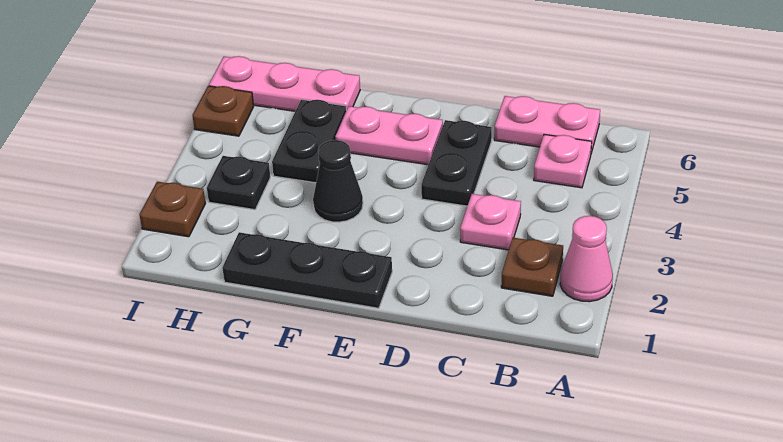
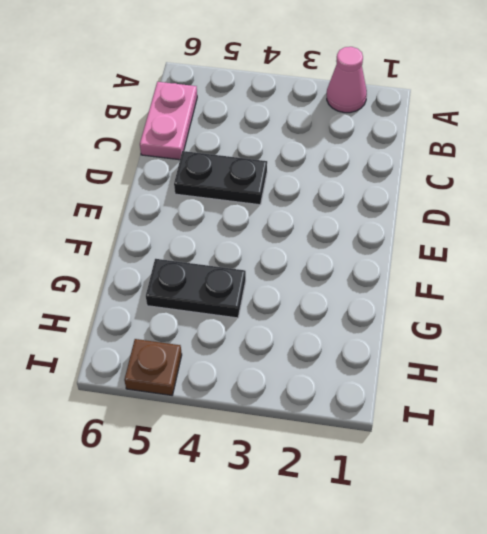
none -> brown plate B2 level 1
none -> pink plate B5 level 1
none -> pink plate C3 level 1

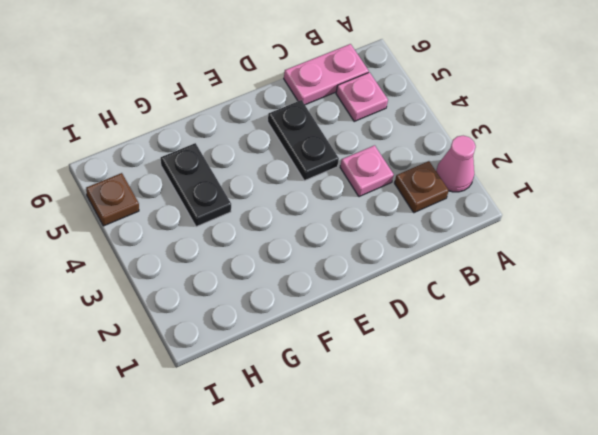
none -> black plate E1:G1 level 1
none -> pink plate E5:F5 level 1
none -> black cone F3 level 1

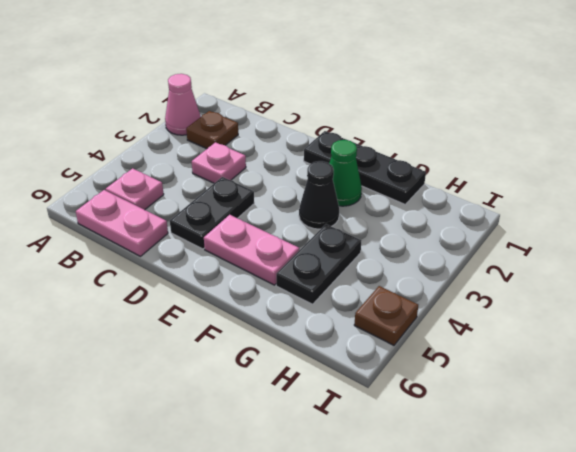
green cone F2 level 1 -> none
none -> pink plate G6:I6 level 1
none -> black plate H3 level 1
none -> brown plate I2 level 1

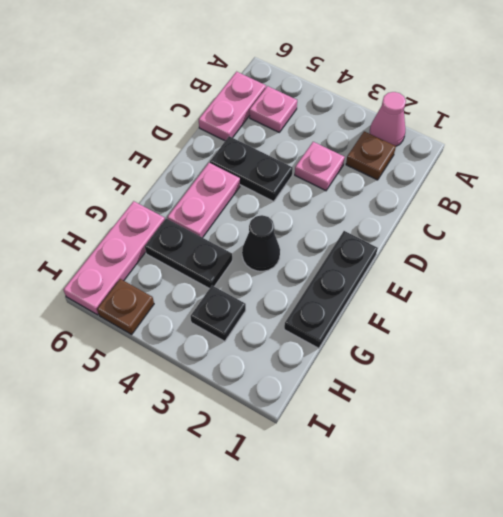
none -> brown plate I2 level 1

